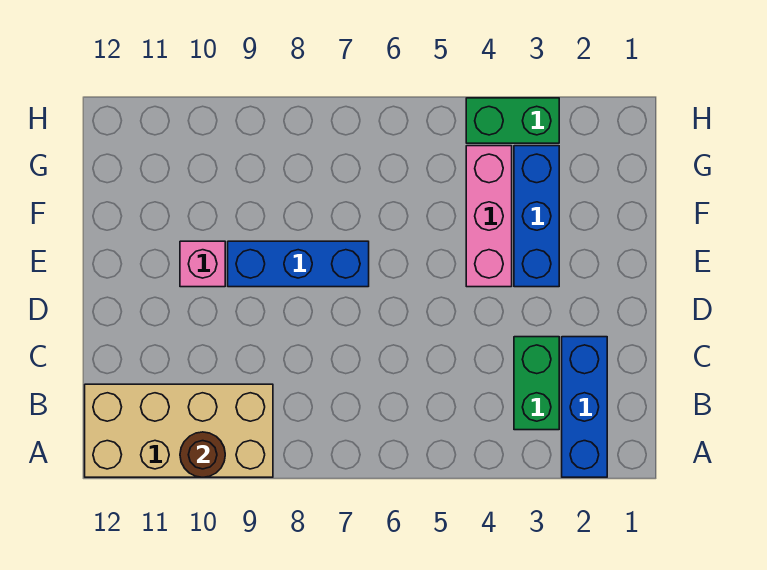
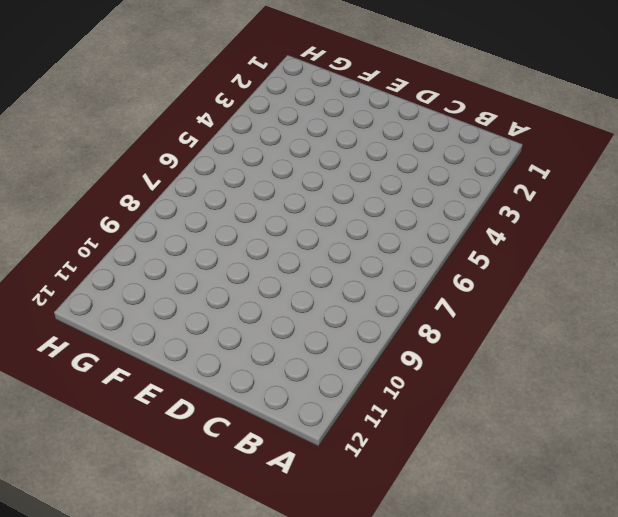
none -> blue brick A2:C2 level 1
none -> tan brick A9:B12 level 1

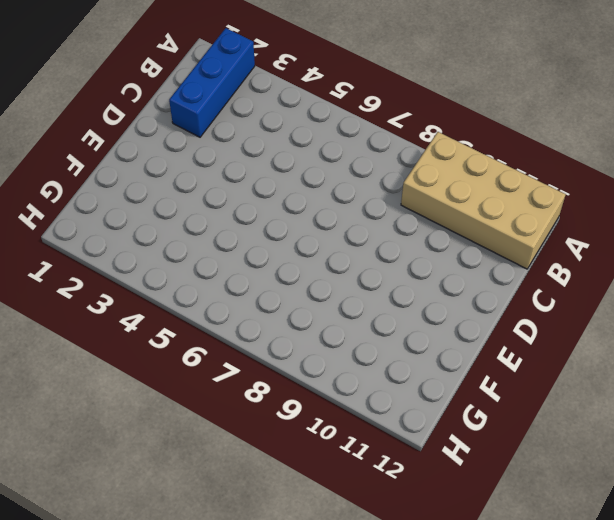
none -> green brick B3:C3 level 1
none -> blue brick E3:G3 level 1

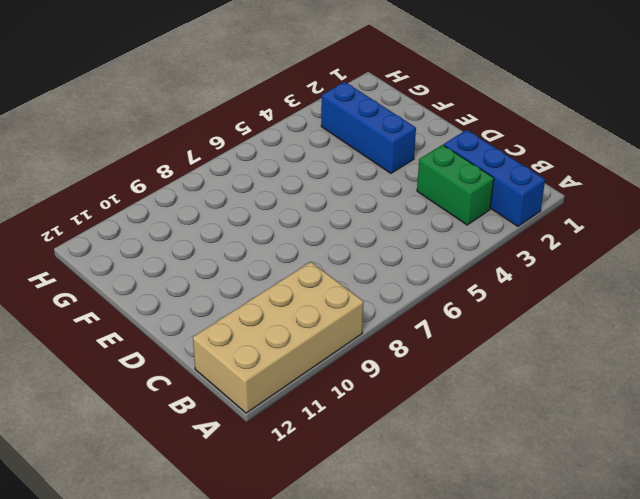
none -> pink brick E4:G4 level 1
none -> blue brick E7:E9 level 1

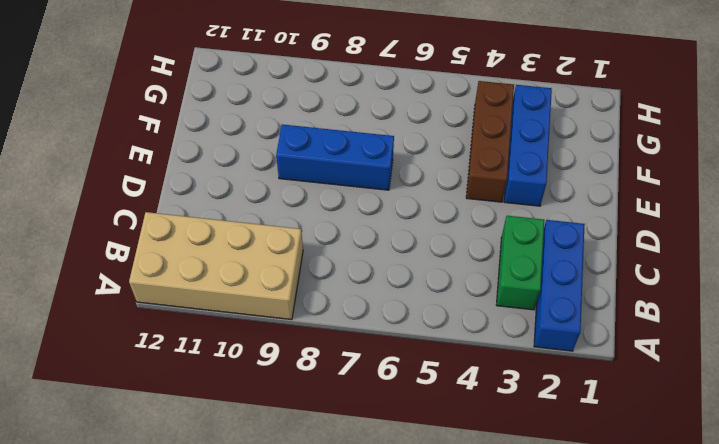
brown brick E4:G4 level 1 -> pink brick E4:G4 level 1
none -> pink brick E10 level 1
none -> green brick H3:H4 level 1

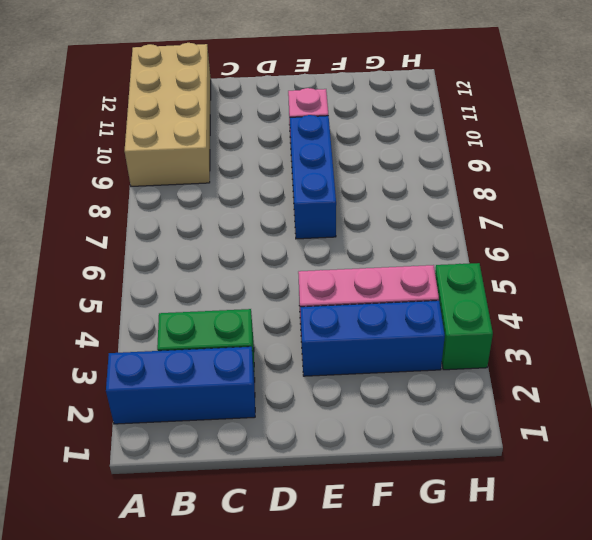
none -> brown round brick A10 level 2

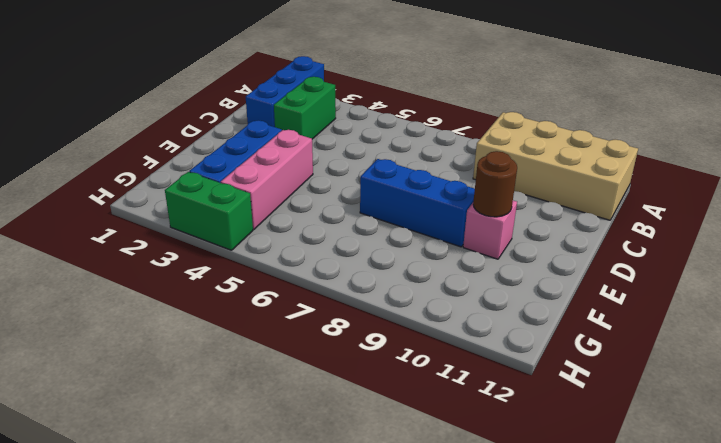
brown round brick E10 level 2 -> brown round brick A10 level 2

